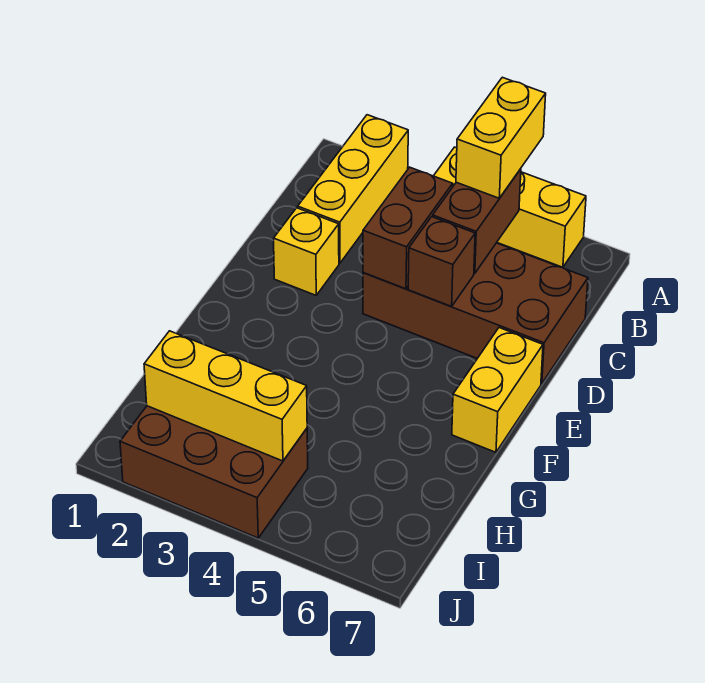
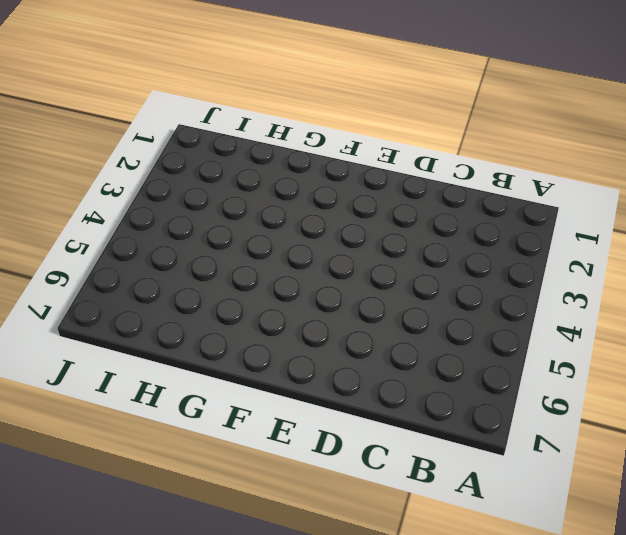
none -> yellow brick A2:C2 level 1
none -> yellow brick A4:A6 level 1

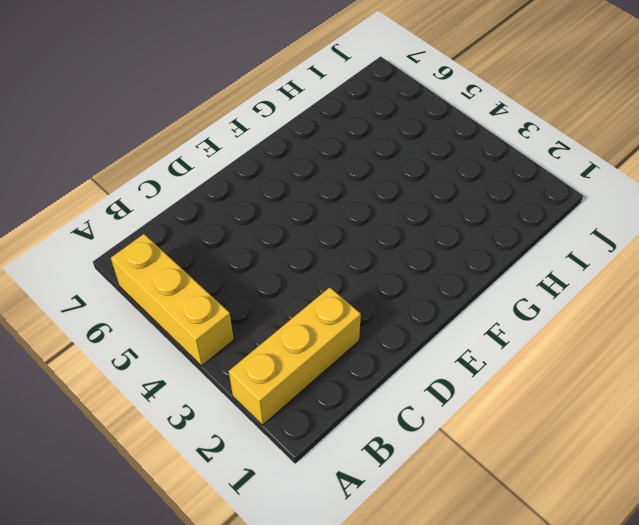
none -> brown brick C4:D7 level 1
none -> yellow brick D2 level 1

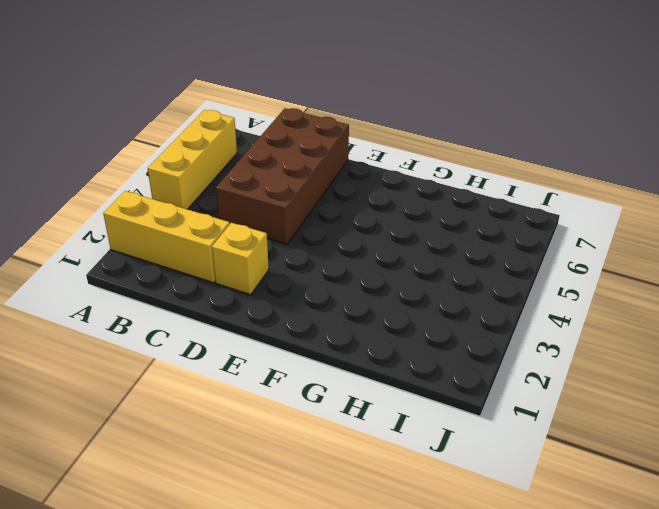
none -> yellow brick E7:F7 level 1
none -> brown brick I2:J4 level 1

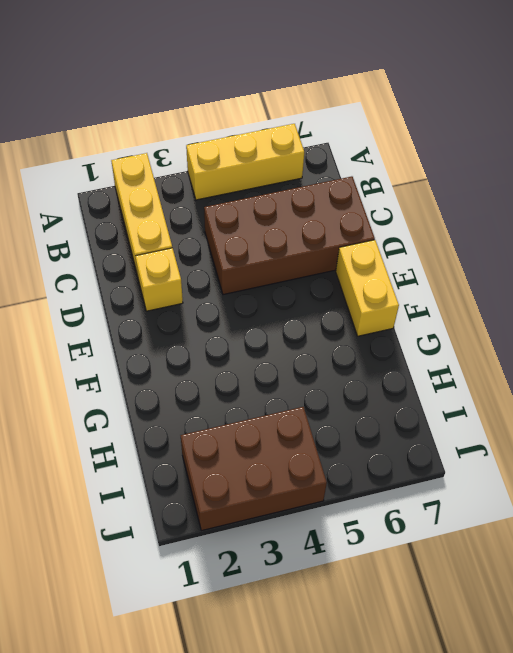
none -> brown brick B5:C5 level 2
none -> brown brick C4:D4 level 2

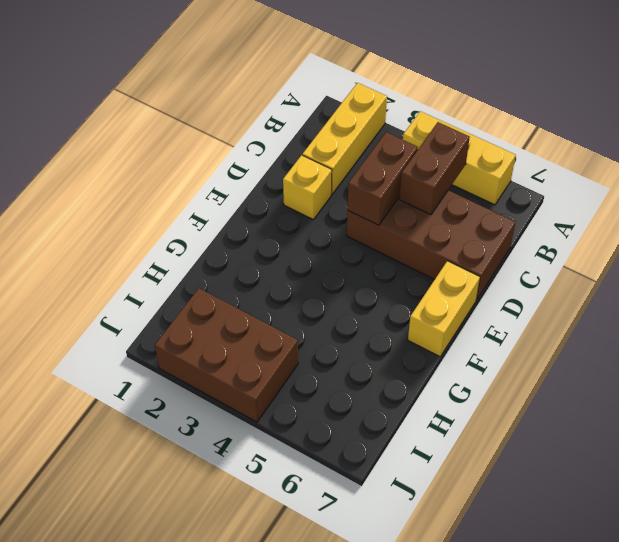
none -> brown brick D5 level 2
none -> yellow brick I2:I4 level 2

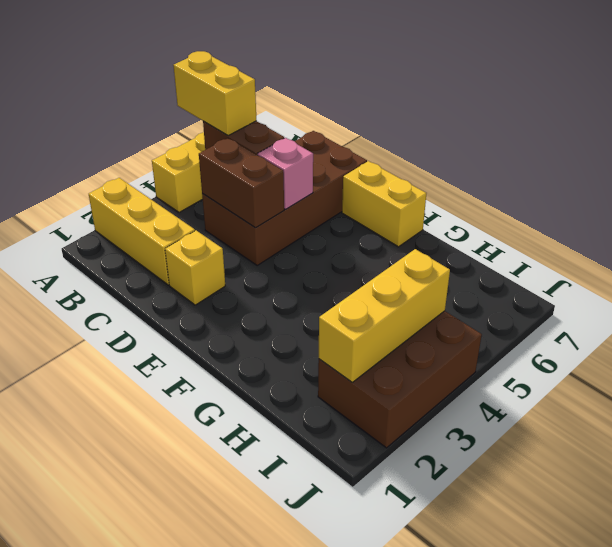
pink brick D5 level 2 -> brown brick D5 level 2

